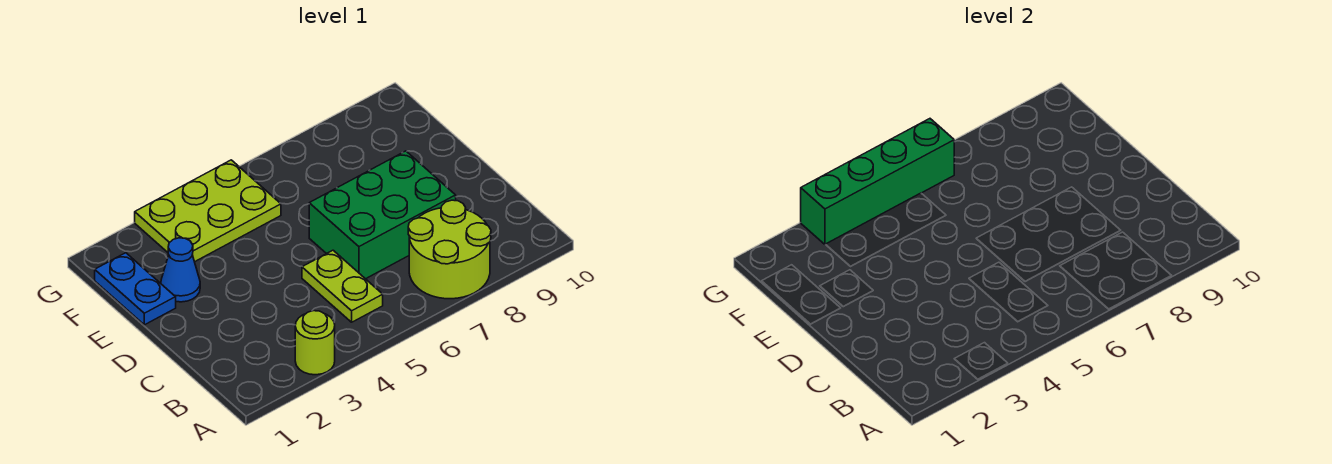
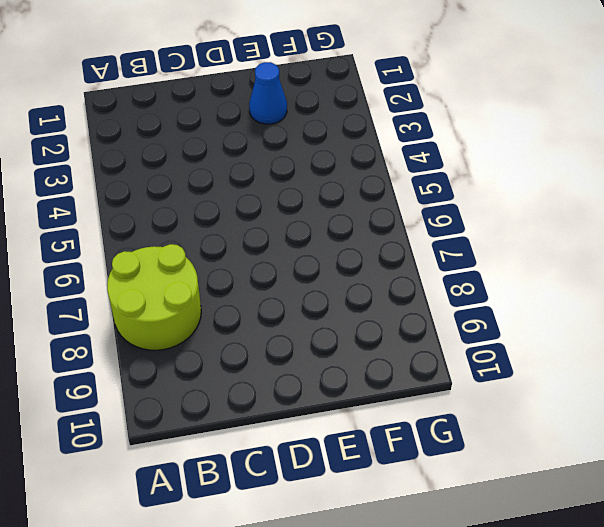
none -> lime round brick A3 level 1
none -> lime plate B5:C5 level 1

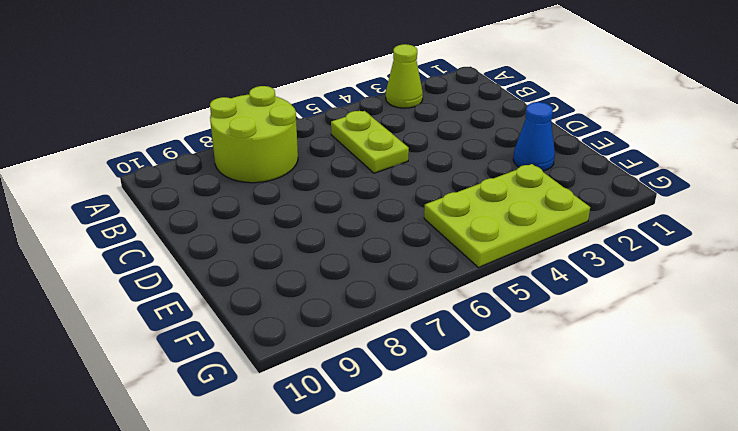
lime cone A3 level 1 -> lime round brick A3 level 1
none -> green brick C6:D8 level 1
none -> blue plate E1:F1 level 1

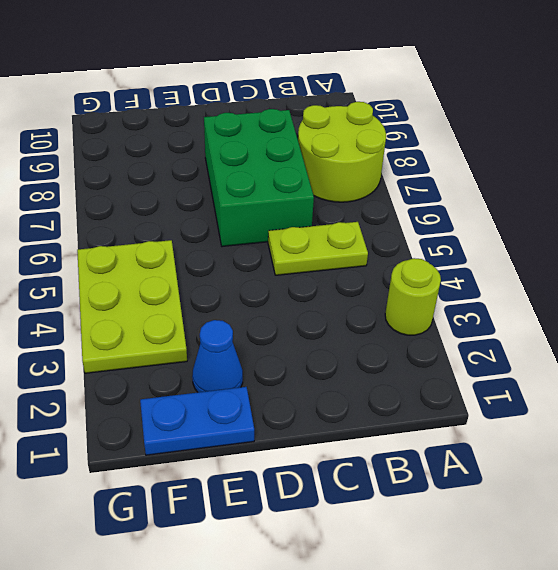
none -> green brick G3:G6 level 2

